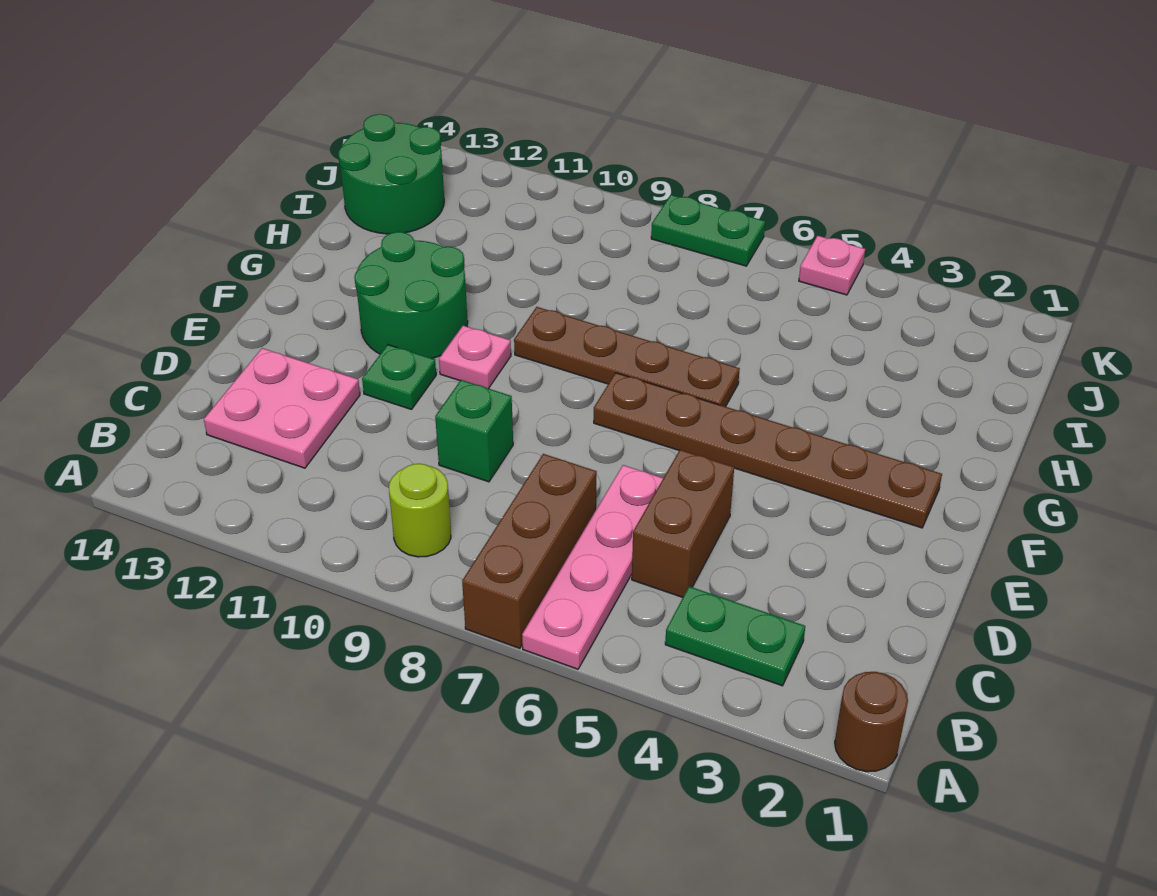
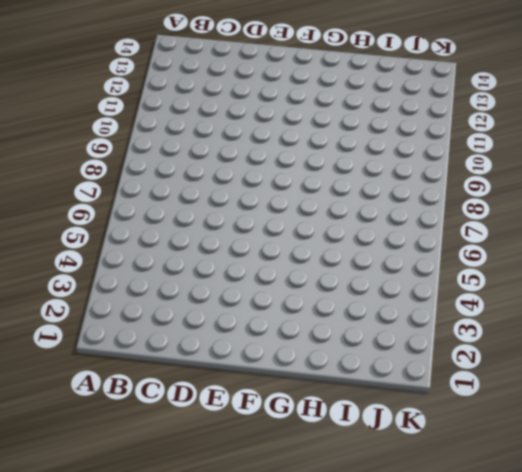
none -> brown round brick A1 level 1
none -> pink plate A6:D6 level 1
none -> brown brick A7:C7 level 1

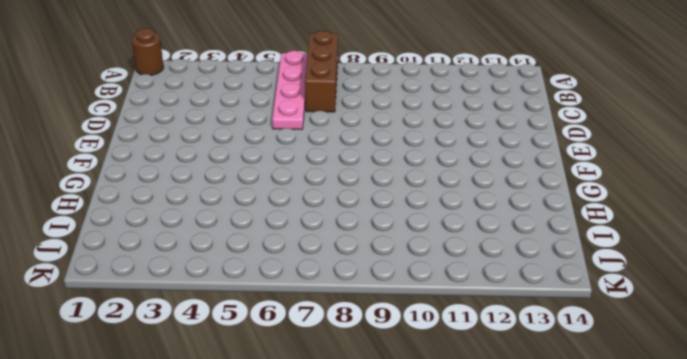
none -> green plate B3:B4 level 1
none -> lime round brick B9 level 1
none -> brown brick C5:D5 level 1

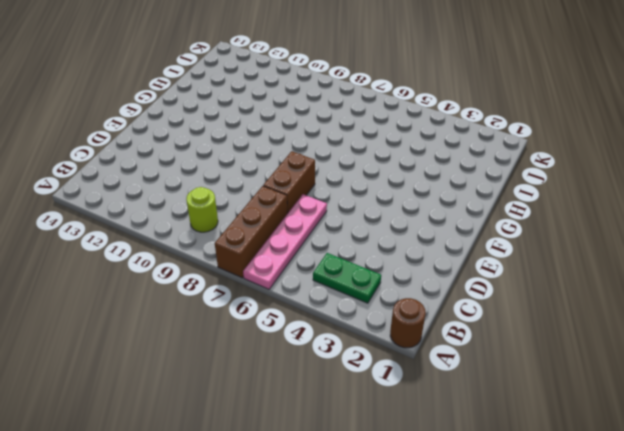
brown brick D7:E7 level 1 -> brown brick C5:D5 level 1
none -> pink plate C12:D13 level 1
none -> green brick D9 level 1
none -> green plate E11 level 1

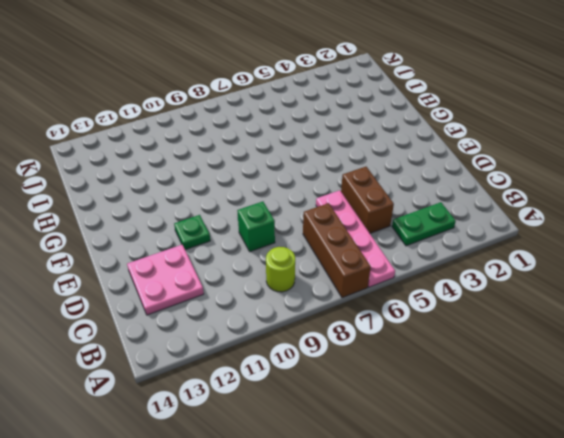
none -> brown round brick A1 level 1
none -> brown plate F2:F7 level 1
none -> pink plate F10 level 1

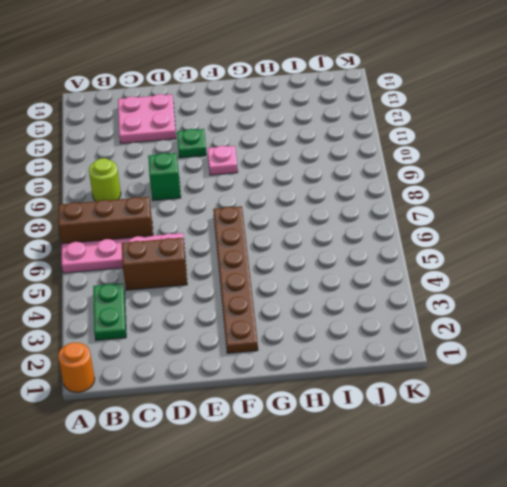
orange round brick A1 level 1 -> brown round brick A1 level 1
none -> green round brick F11:G12 level 1
none -> brown plate G6:G9 level 1
none -> green round brick I13:J14 level 1

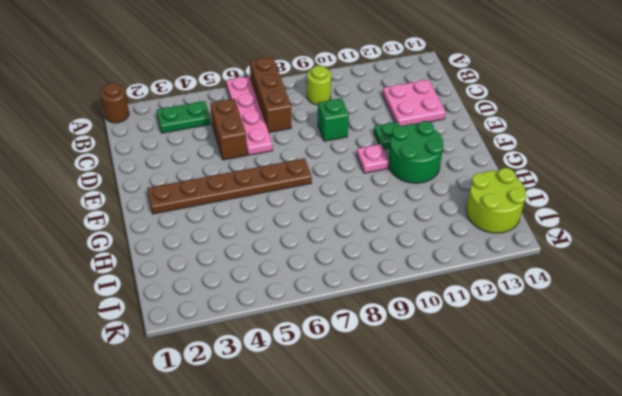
lime round brick I13:J14 level 1 -> green round brick I13:J14 level 1
none -> brown plate G6:G9 level 1
none -> pink plate K5 level 1
none -> green plate K7:K8 level 1

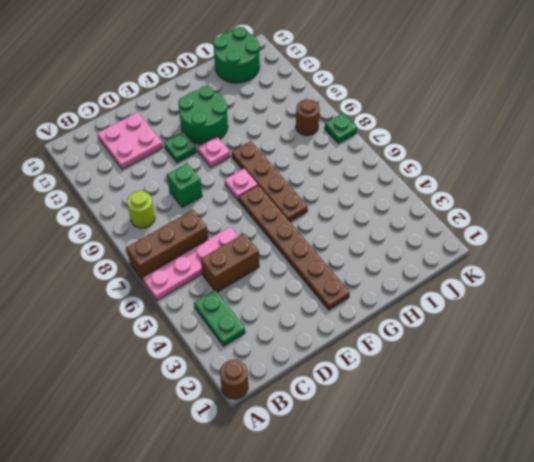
pink plate F8 level 1 -> pink plate K5 level 1
brown round brick J9 level 1 -> none
green plate K8 level 1 -> green plate K7:K8 level 1

